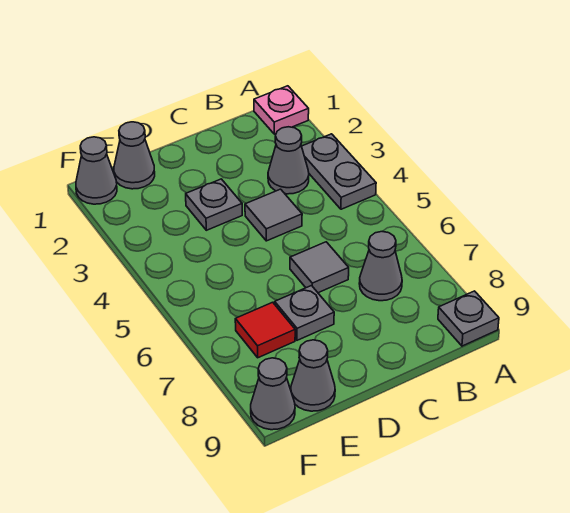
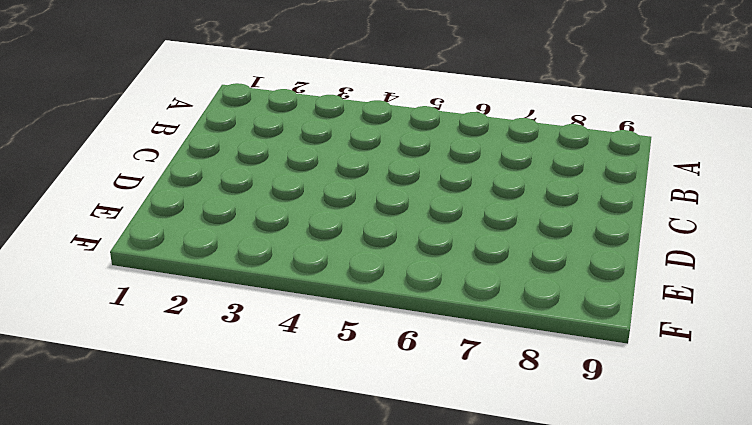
none -> pink plate A1 level 1
none -> grey plate A3:A4 level 1
none -> grey plate A9 level 1

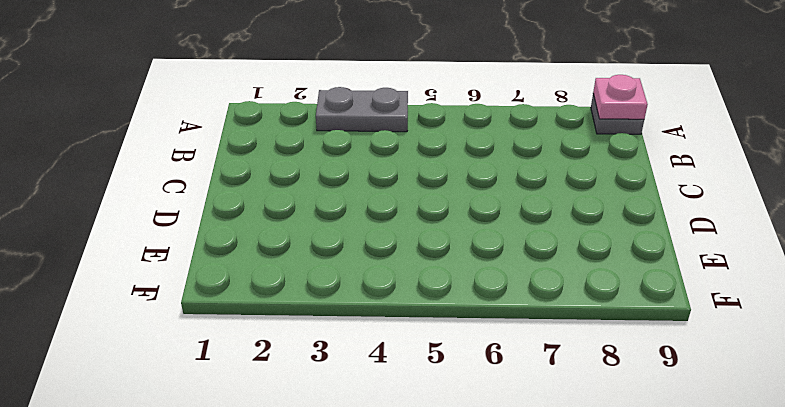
pink plate A9 level 2 -> pink plate A1 level 1
none -> grey cone B3 level 1
none -> grey cone B7 level 1
none -> grey tile C4 level 1

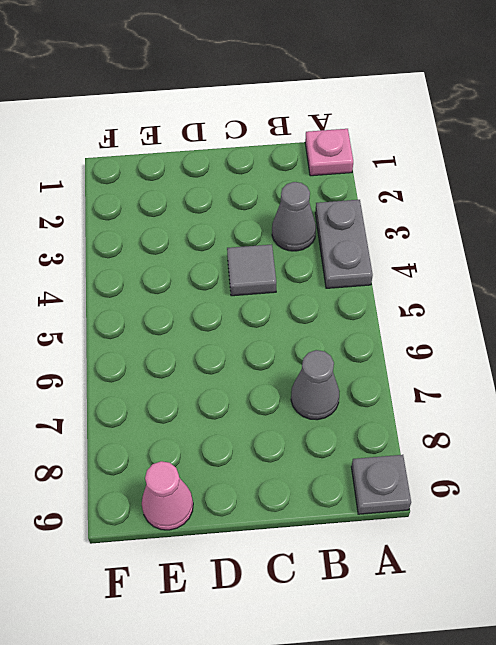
pink cone E9 level 1 -> grey cone E9 level 1
none -> grey tile C6 level 1
none -> grey plate D3 level 1
none -> grey plate D7 level 1

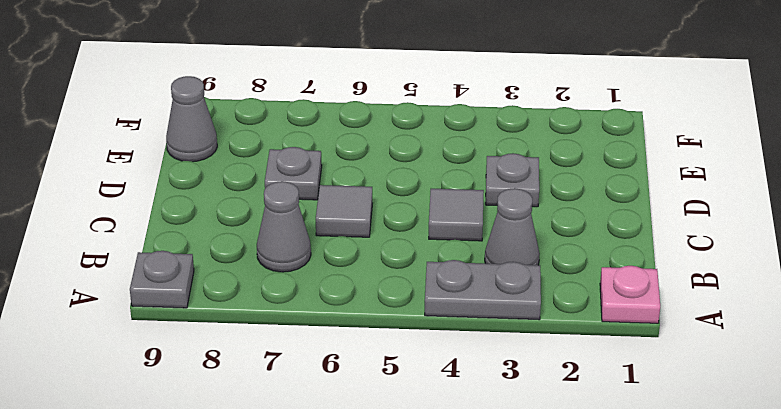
none -> grey cone E1 level 1
none -> red tile E7 level 1
none -> grey cone F1 level 1

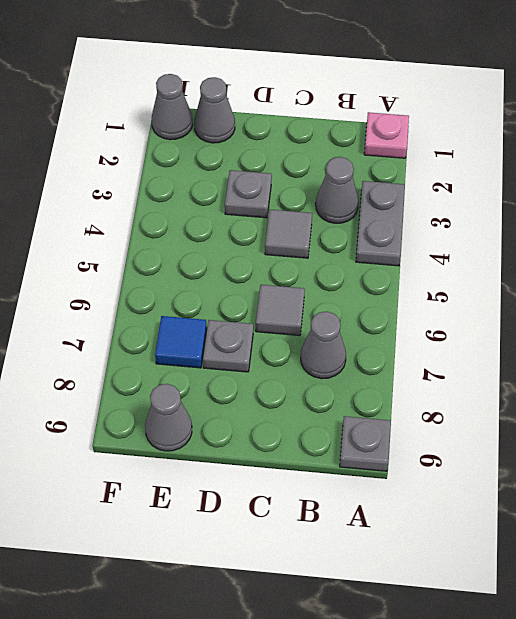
blue tile E7 level 1 -> red tile E7 level 1
none -> grey cone F9 level 1

